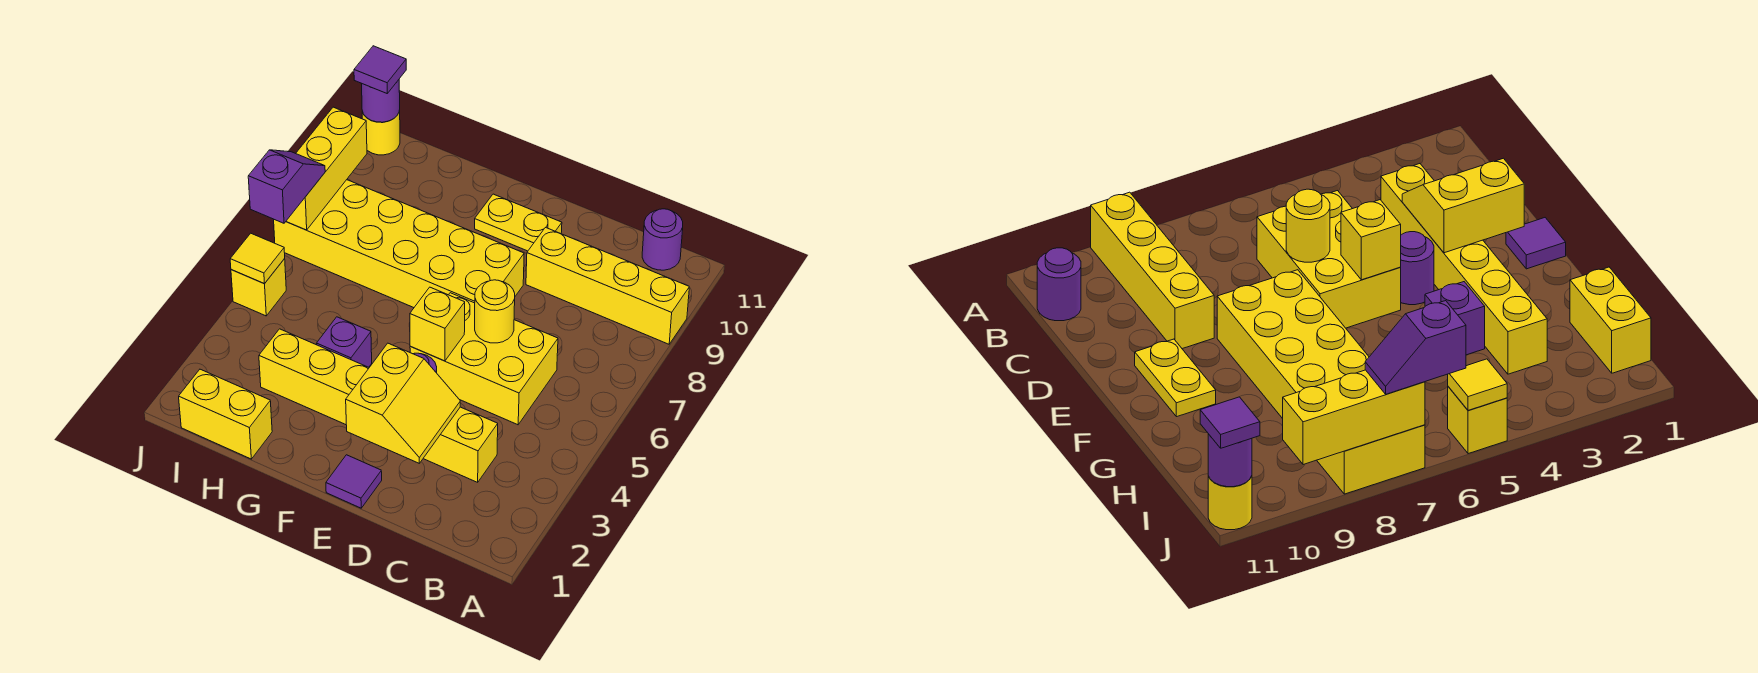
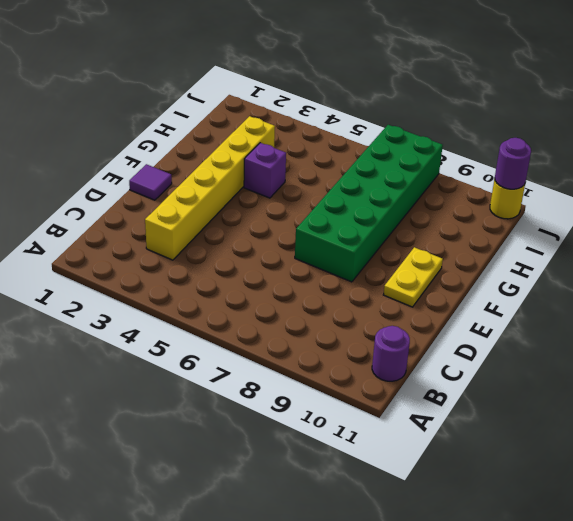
green brick E7:J8 level 1 -> yellow brick E7:J8 level 1
none -> yellow brick A9:D9 level 1
none -> yellow brick C5:E6 level 1
none -> purple round brick E4 level 1

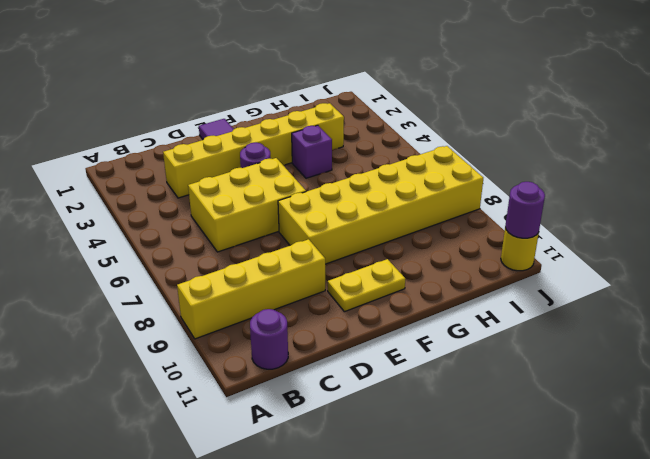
none -> yellow brick H1:I1 level 1
none -> yellow brick J5 level 1
none -> yellow slope D2:E3 level 2 top E

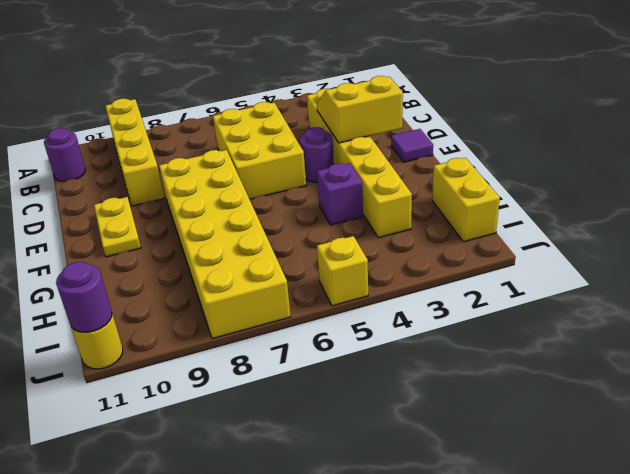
none -> yellow round brick D6 level 2
none -> yellow brick E5 level 2
none -> yellow tile J5 level 2

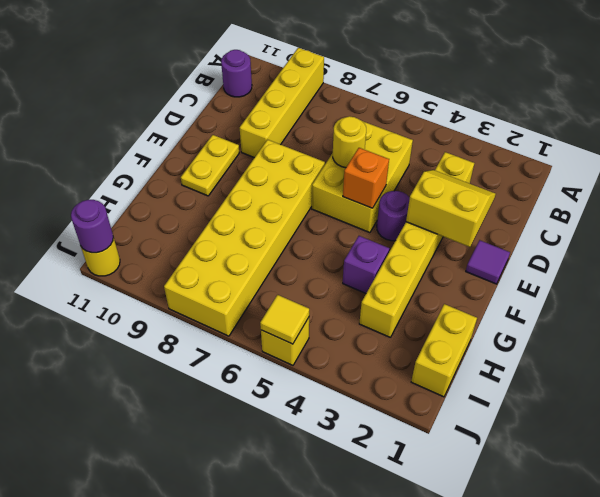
orange brick E5 level 2 -> yellow brick E5 level 2
none -> yellow brick J7:J9 level 2
none -> purple slope J6:J7 level 3 top 6
none -> purple tile J11 level 3

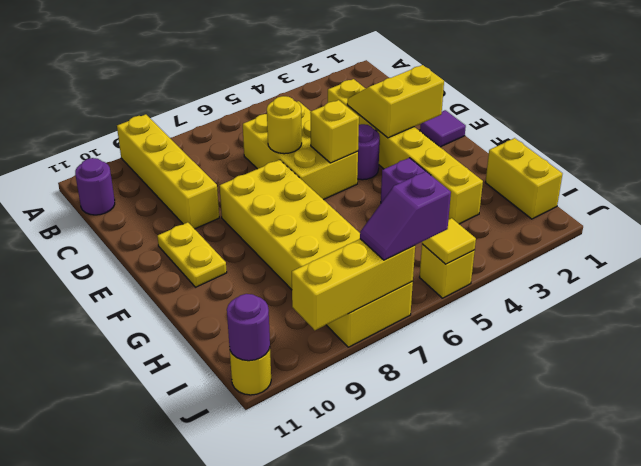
none -> purple tile J11 level 3

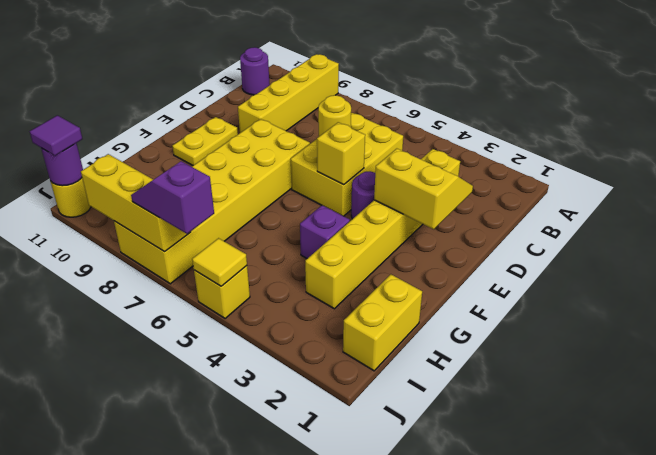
none -> purple tile E1 level 1

